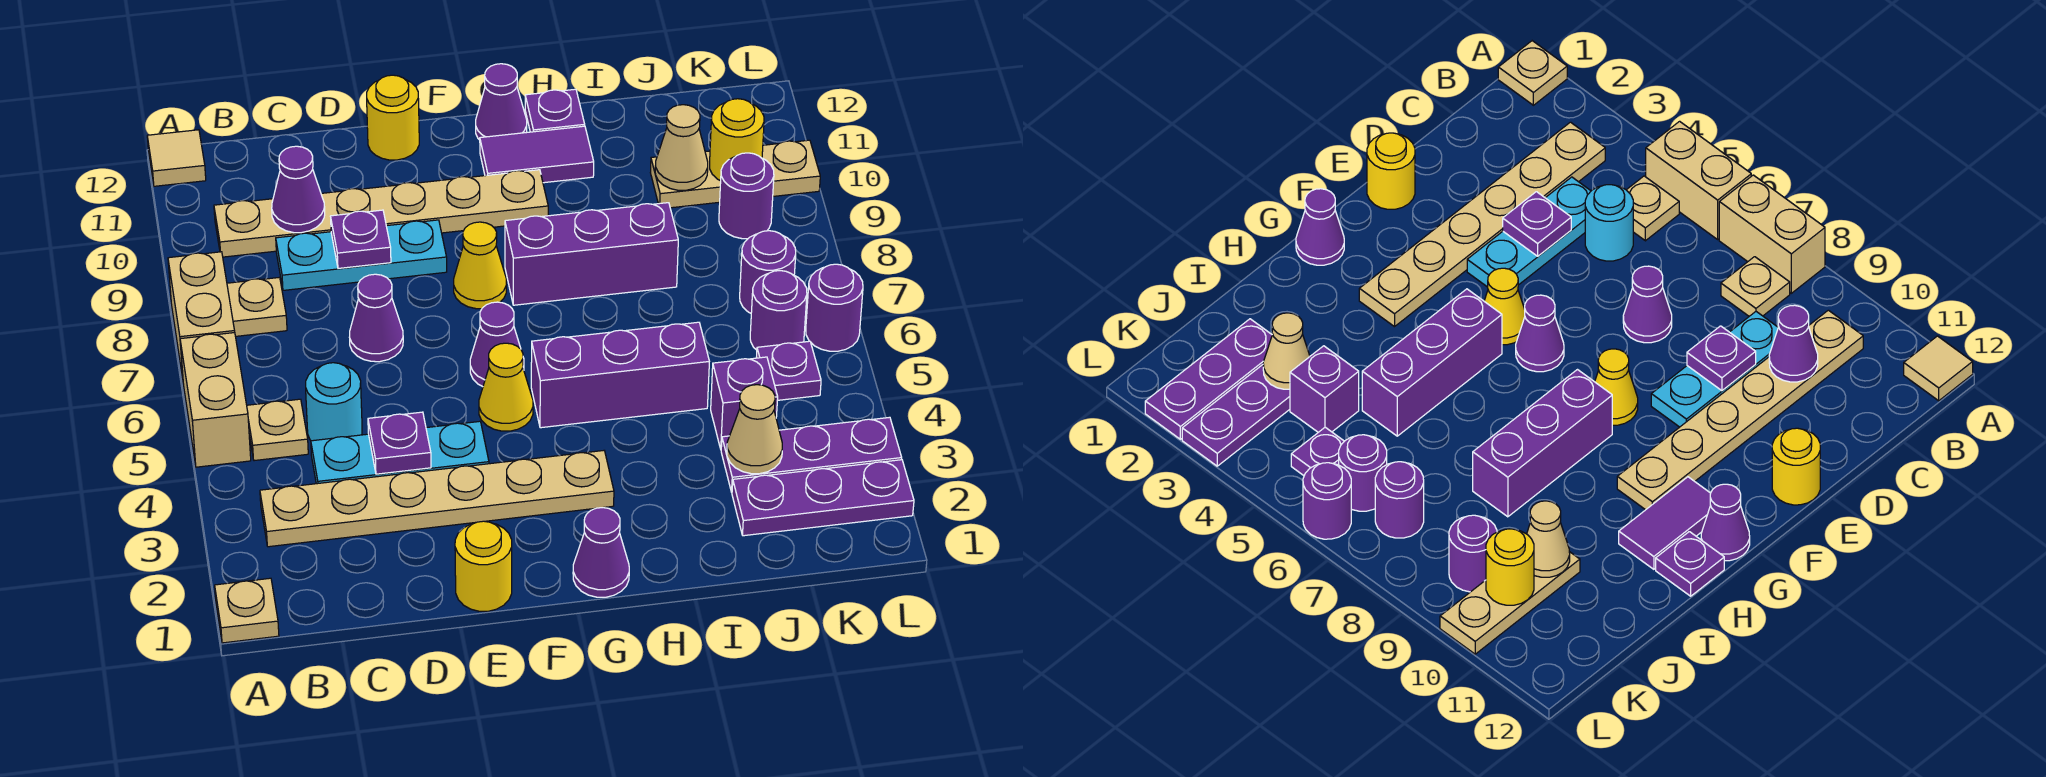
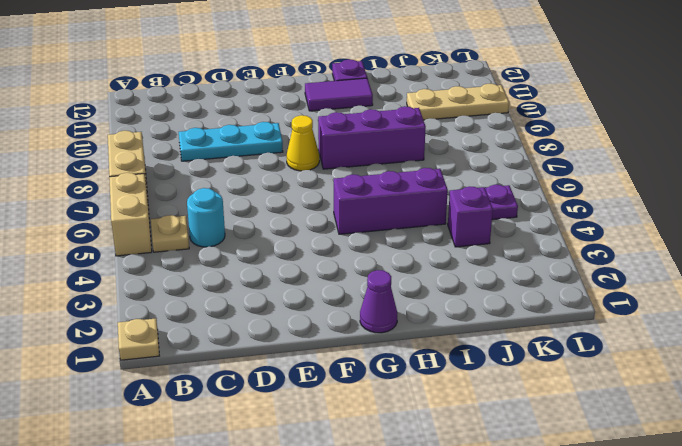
none -> tan tile A12 level 1
none -> tan plate B3:G3 level 1
none -> tan plate B8 level 1
none -> tan plate B10:G10 level 1

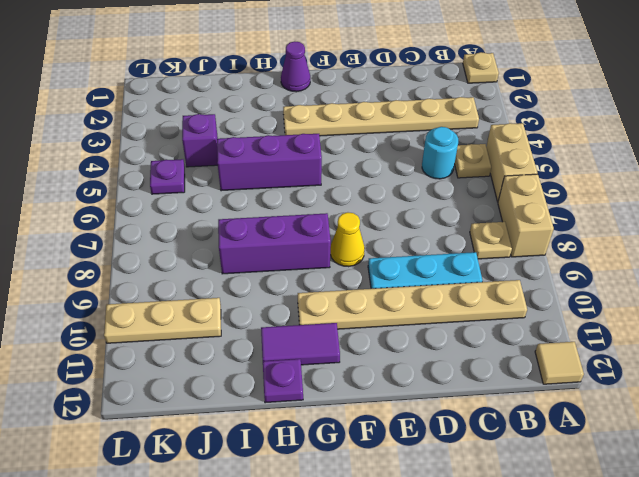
none -> cyan plate C4:E4 level 1
none -> purple cone D7 level 1
none -> yellow round brick E1 level 1
none -> yellow round brick E12 level 1

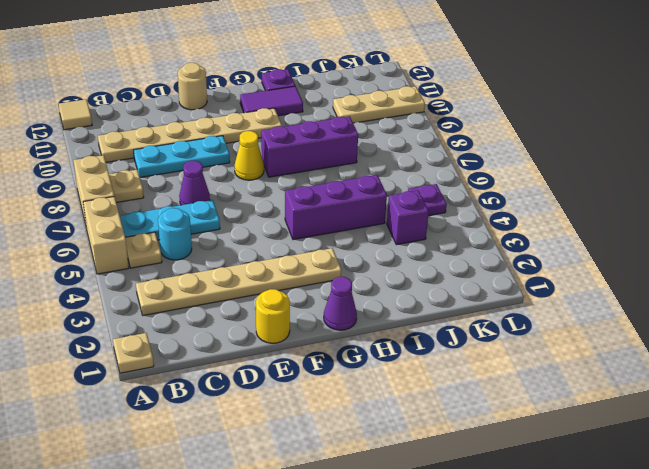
cyan plate B6:D6 level 1 -> cyan plate C4:E4 level 1
tan round brick E12 level 1 -> yellow round brick E12 level 1
none -> yellow cone F5 level 1
none -> purple cone F6 level 1
none -> purple cone G12 level 1
none -> purple plate J2:L2 level 1

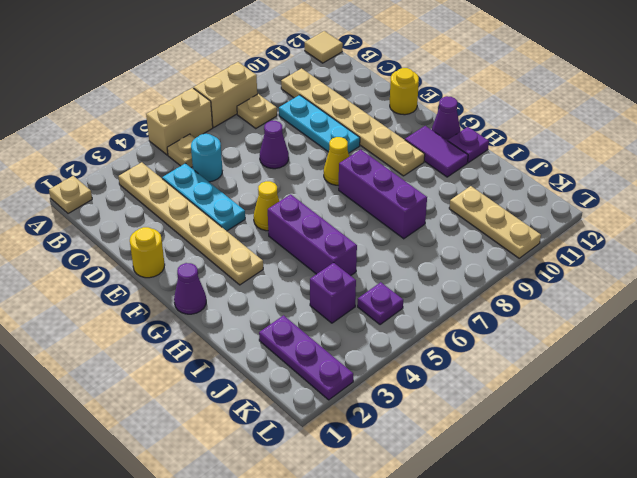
none -> purple cone F6 level 1
none -> purple plate J3:L3 level 1
none -> purple round brick K6 level 1
none -> purple round brick K7 level 1

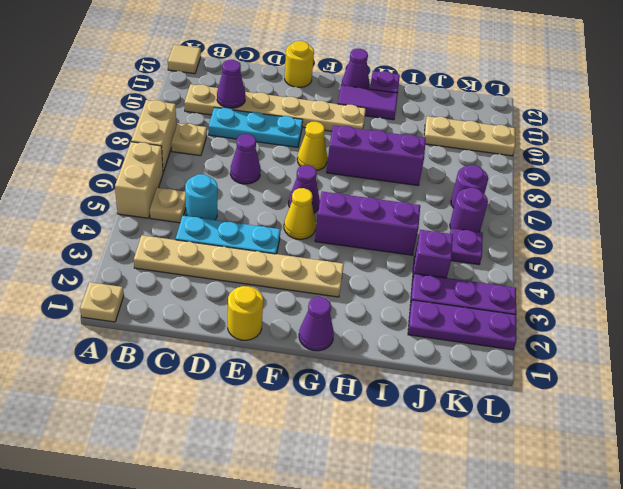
none -> purple round brick K9 level 1
none -> purple round brick L6 level 1
none -> purple plate D4 level 2
none -> purple plate D9 level 2

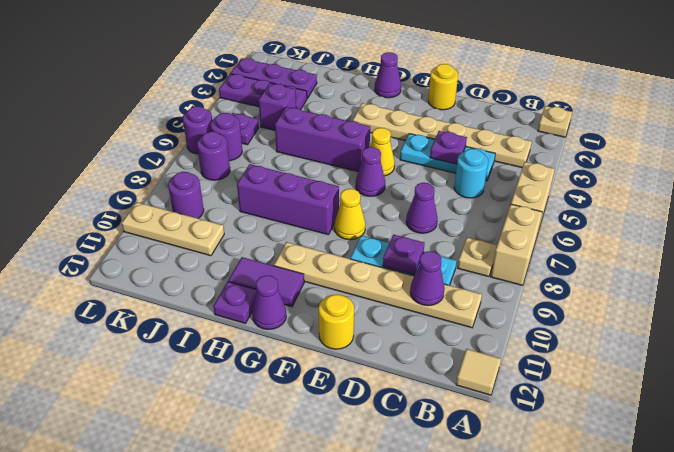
none -> tan plate B5 level 1
none -> tan cone J3 level 2
none -> tan cone J10 level 2
none -> yellow round brick K10 level 2

